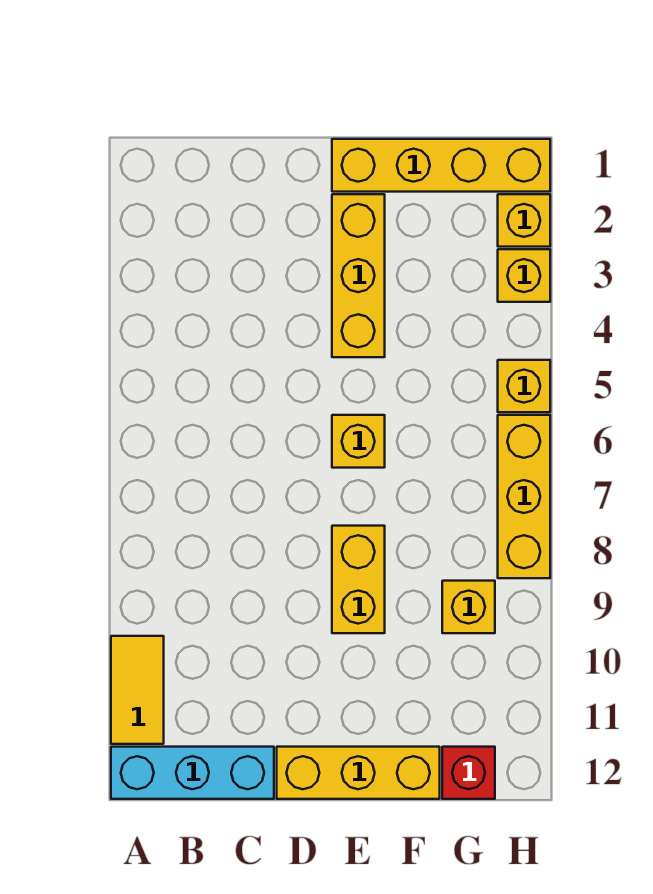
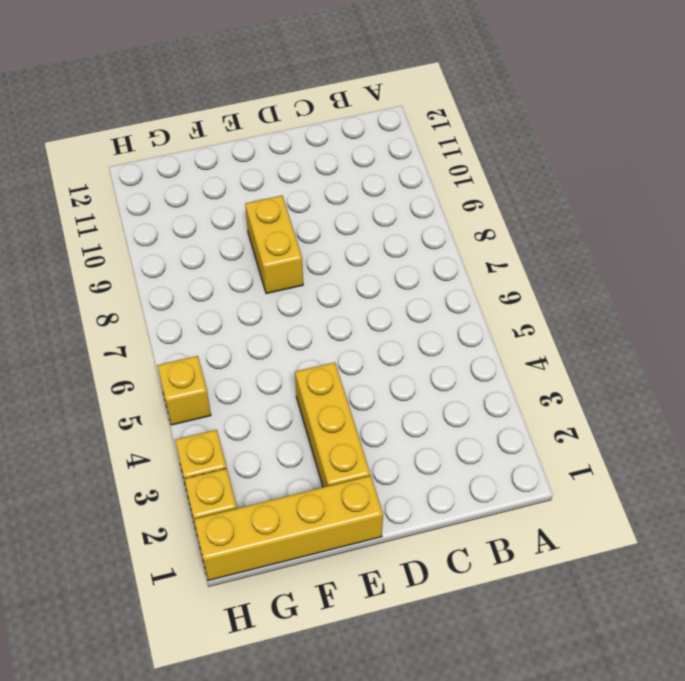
none -> yellow tile A10:A11 level 1
none -> cyan brick A12:C12 level 1
none -> yellow brick D12:F12 level 1

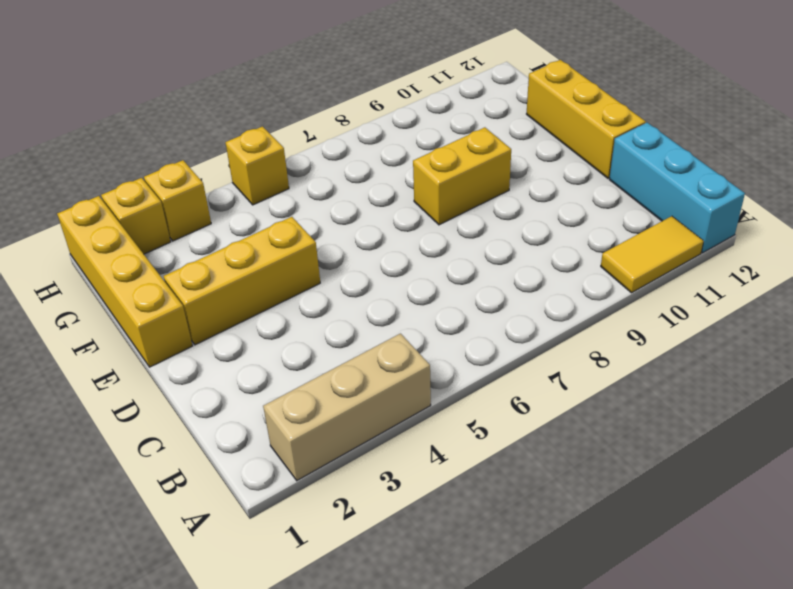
tan brick A2:A4 level 1 -> none
none -> yellow brick E6 level 1
none -> yellow brick G9 level 1
none -> red brick G12 level 1

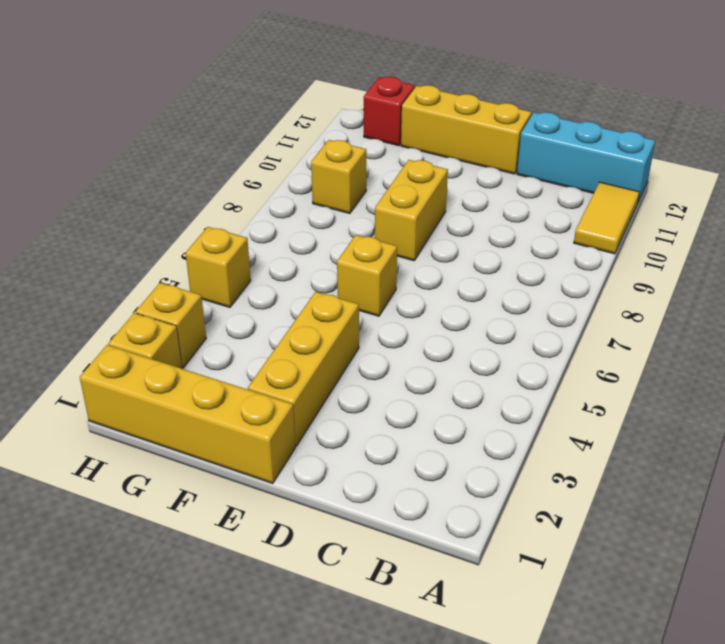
none -> yellow brick H6:H8 level 1

